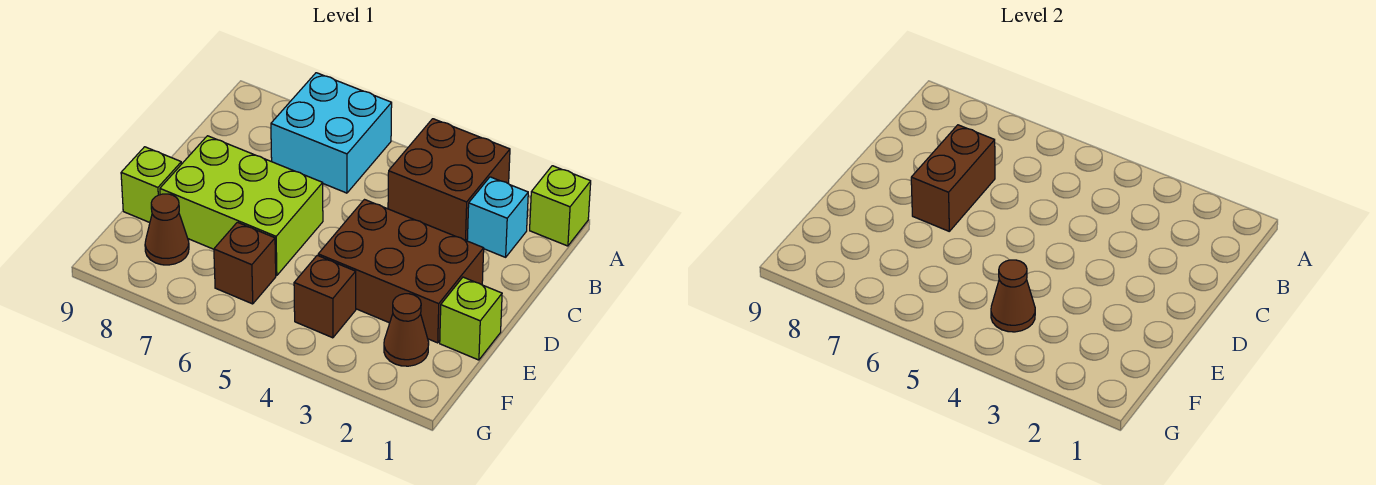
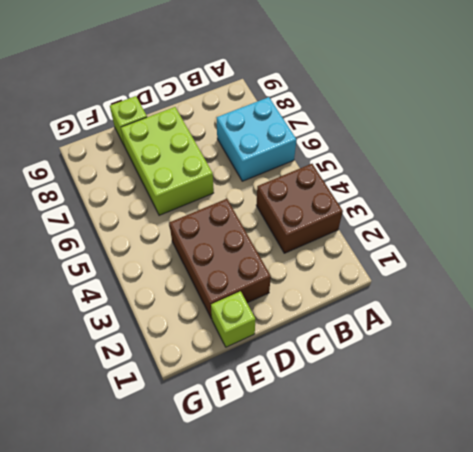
none -> lime brick A1 level 1
none -> cyan brick B2 level 1
none -> brown cone F2 level 1

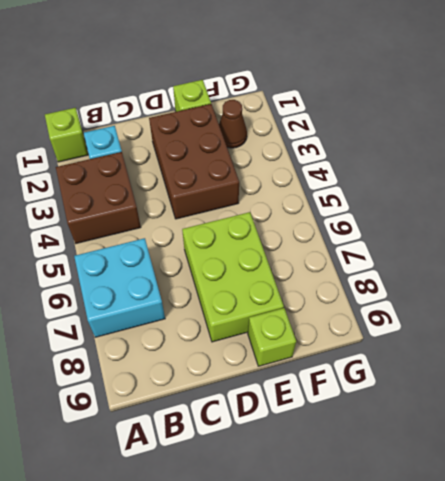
none -> brown brick F4 level 1
none -> brown brick F6 level 1
none -> brown cone F8 level 1

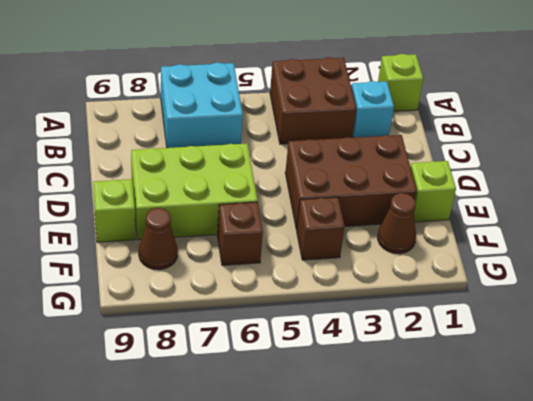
none -> brown brick C7:D7 level 2
none -> brown cone F4 level 2

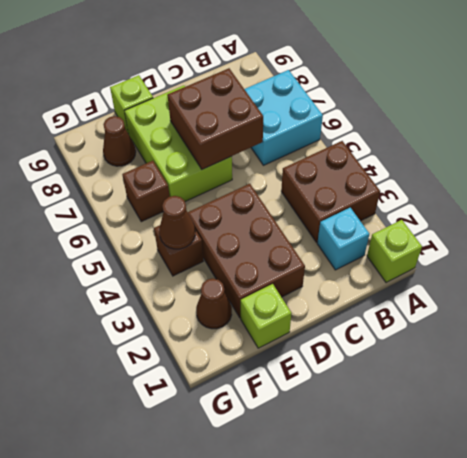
brown brick C6:D7 level 2 -> brown brick C7:D7 level 2

